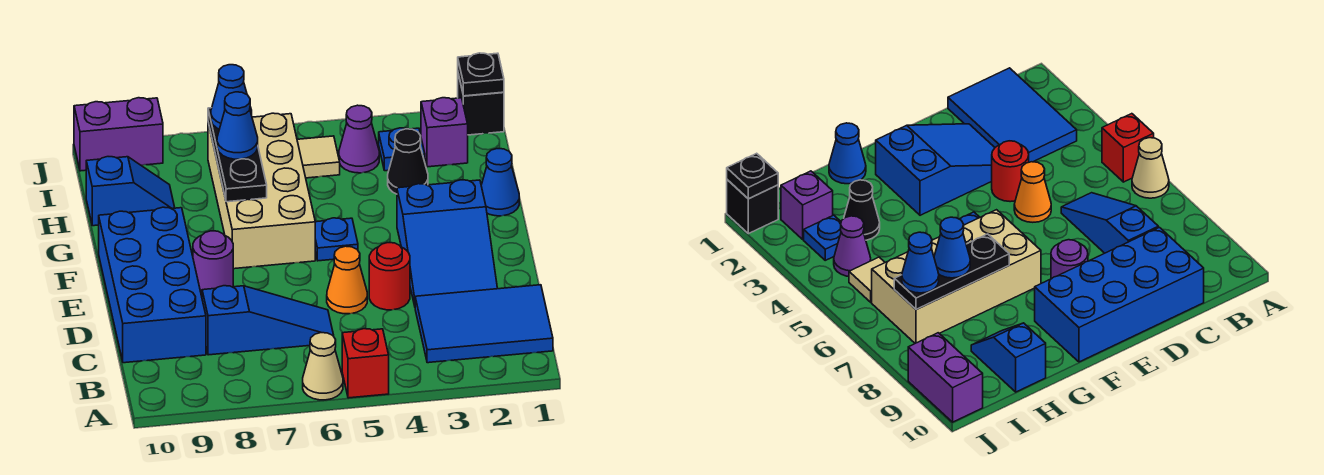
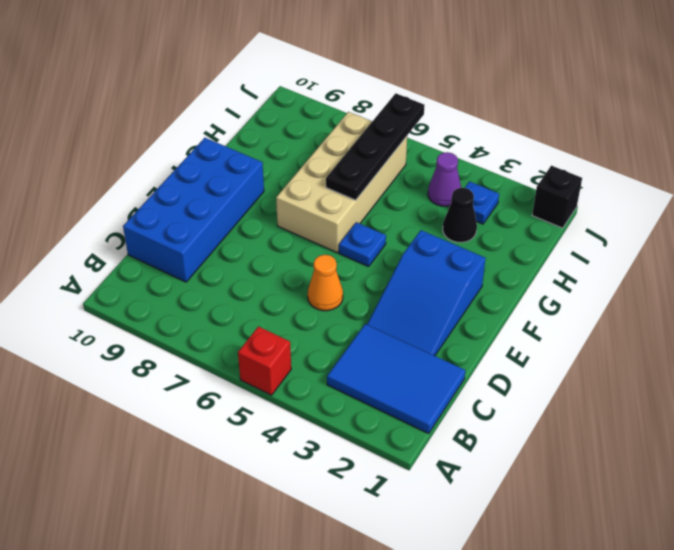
black plate G6:J6 level 2 -> none
none -> tan cone A6 level 1
none -> blue slope C6:C8 level 1 top 8
none -> red round brick D4 level 1

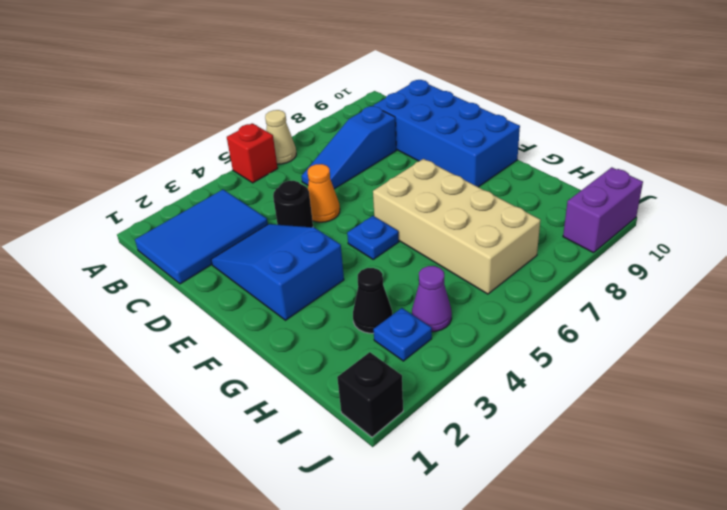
black round brick D4 level 1 -> red round brick D4 level 1
none -> purple round brick E8 level 1
none -> blue cone G1 level 1
none -> blue slope H9:H10 level 1 top 10

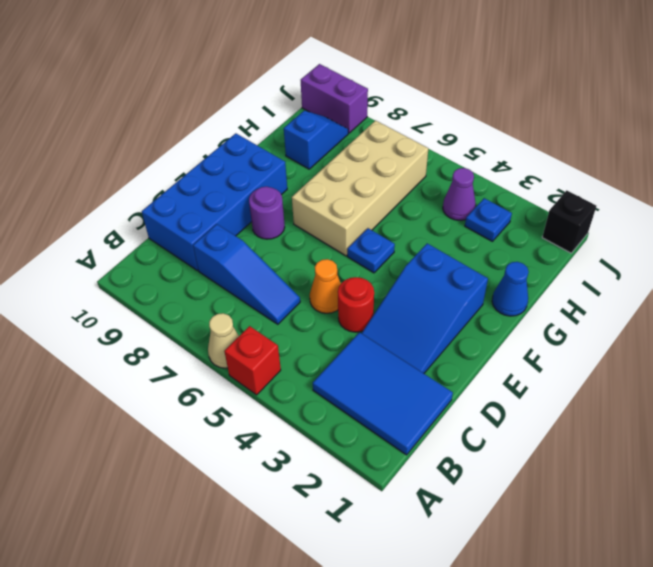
blue slope H9:I9 level 1 top H -> blue slope H9:H10 level 1 top 10
none -> black cone H3 level 1
none -> purple brick I2 level 1
none -> tan tile I5 level 1

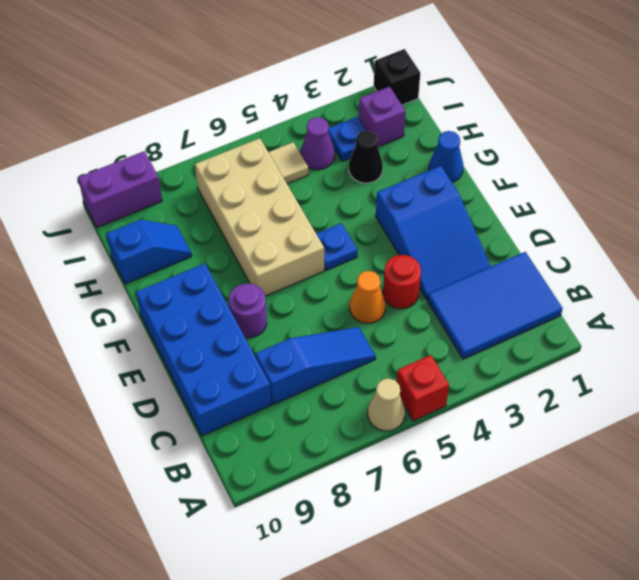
none -> black plate G7:I7 level 2
none -> black plate J1 level 2
none -> blue cone H7 level 3

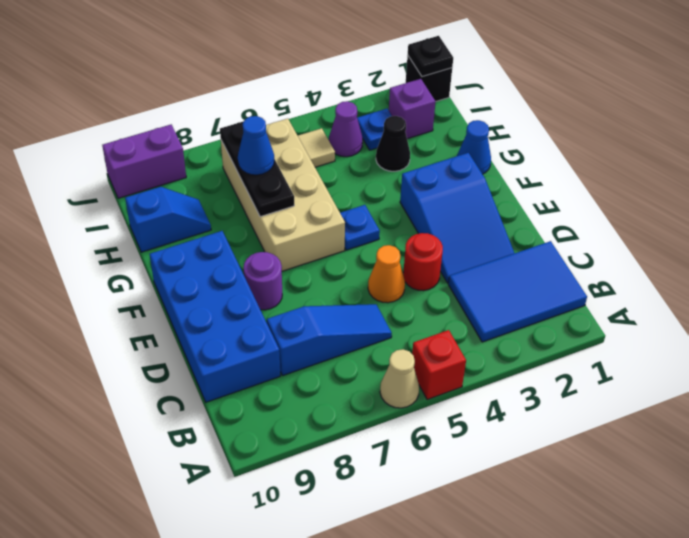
none -> blue cone I7 level 3

